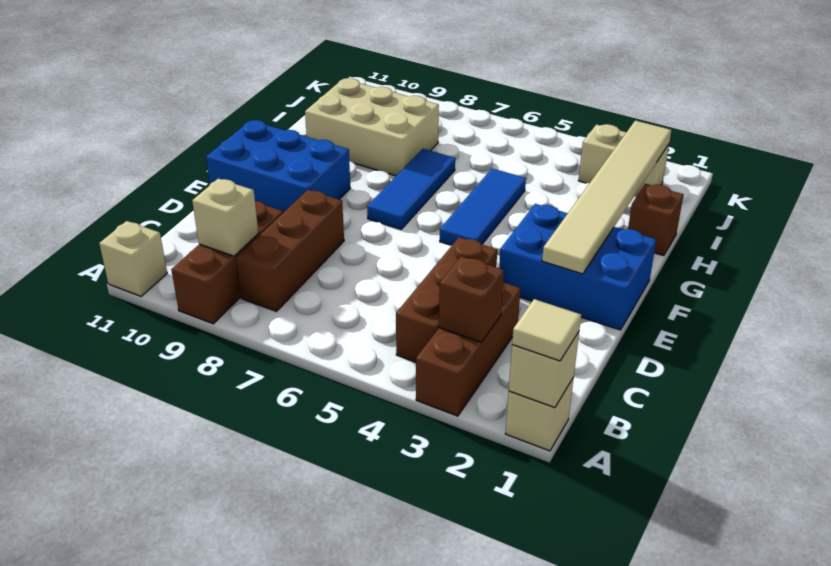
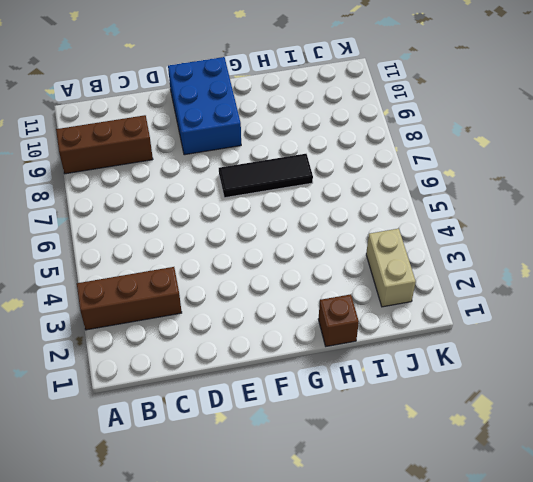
black tile F7:H7 level 1 -> blue tile F7:H7 level 1
none -> tan brick A1 level 1
none -> tan brick A11 level 1
none -> brown brick B4:D4 level 1

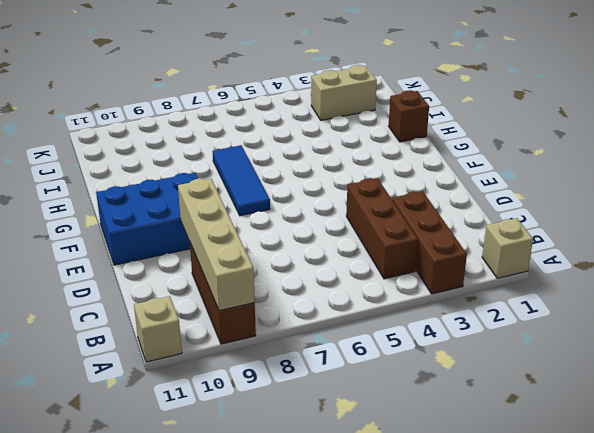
tan brick A9:D9 level 2 -> tan brick B9 level 2
none -> brown brick B8:D8 level 1
none -> blue brick E1:F3 level 1
none -> blue tile F5:H5 level 1

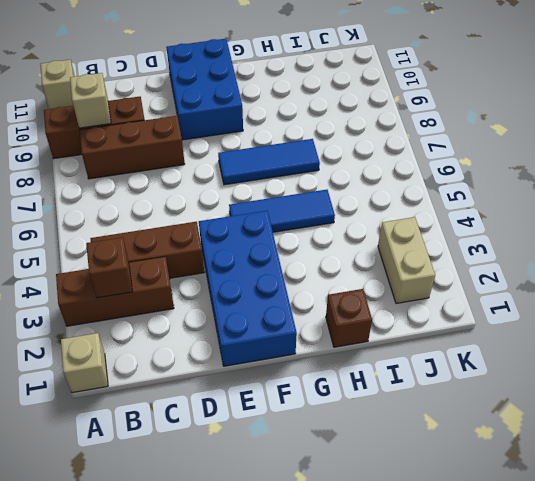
blue brick E1:F4 level 1 -> blue brick E1:F3 level 1
none -> tan brick H8:I10 level 1
none -> tan brick A1 level 2
none -> tan tile E2:J2 level 2

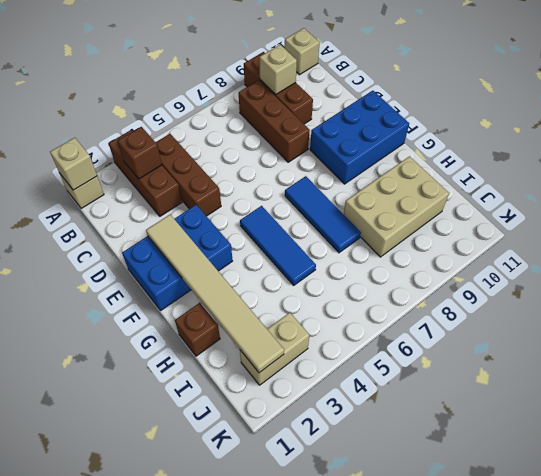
none -> tan tile A1 level 3

